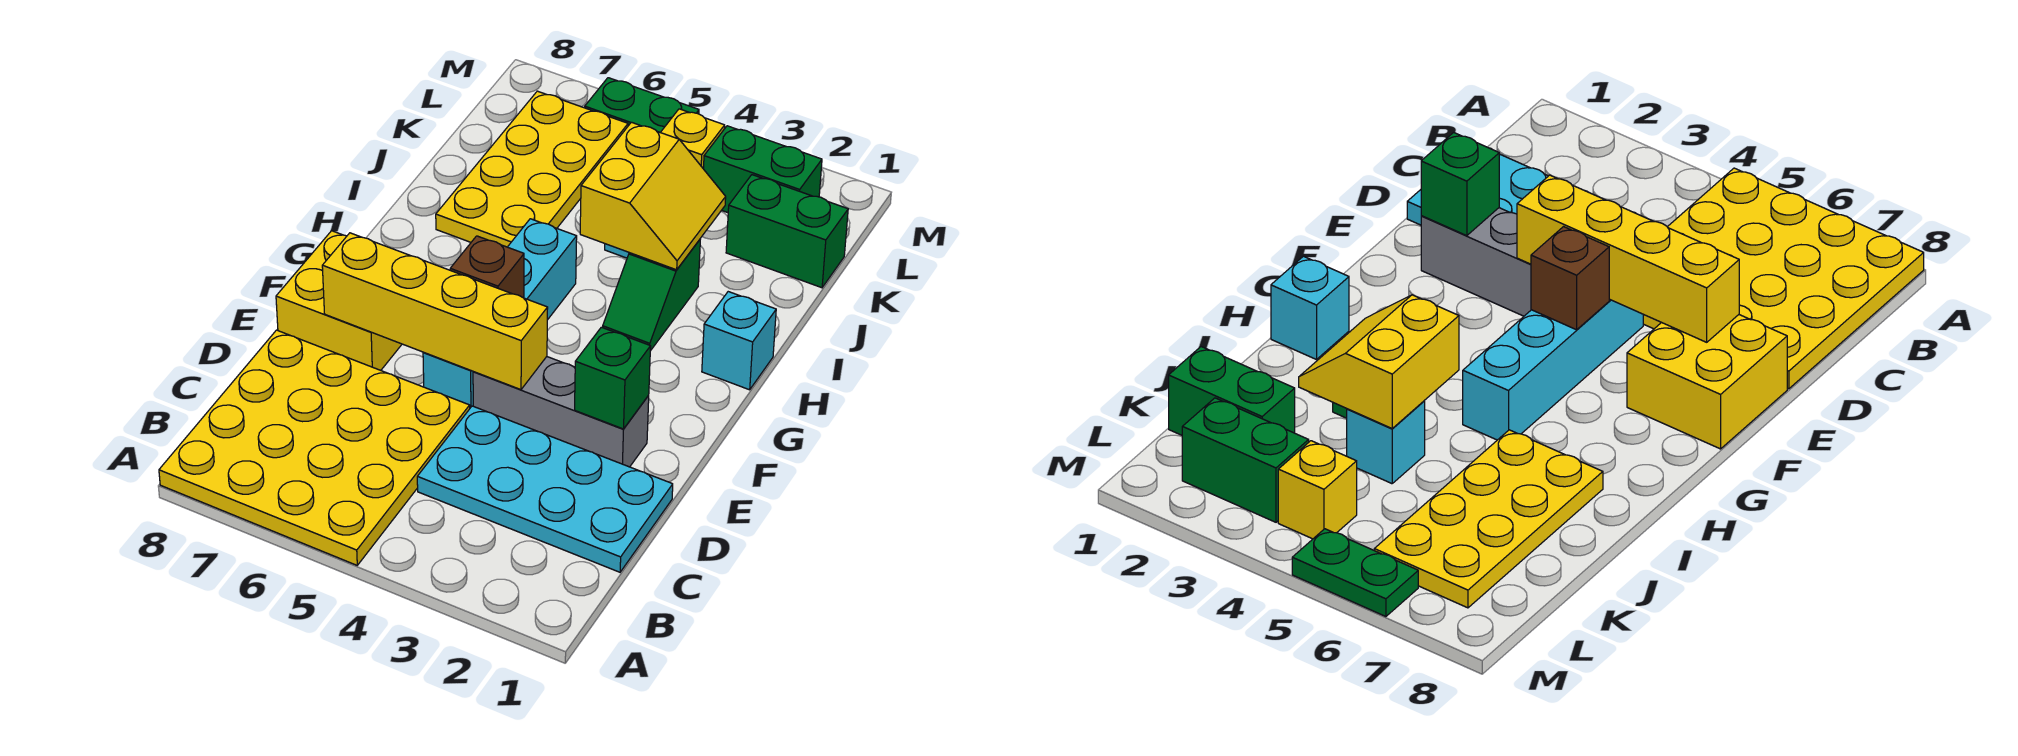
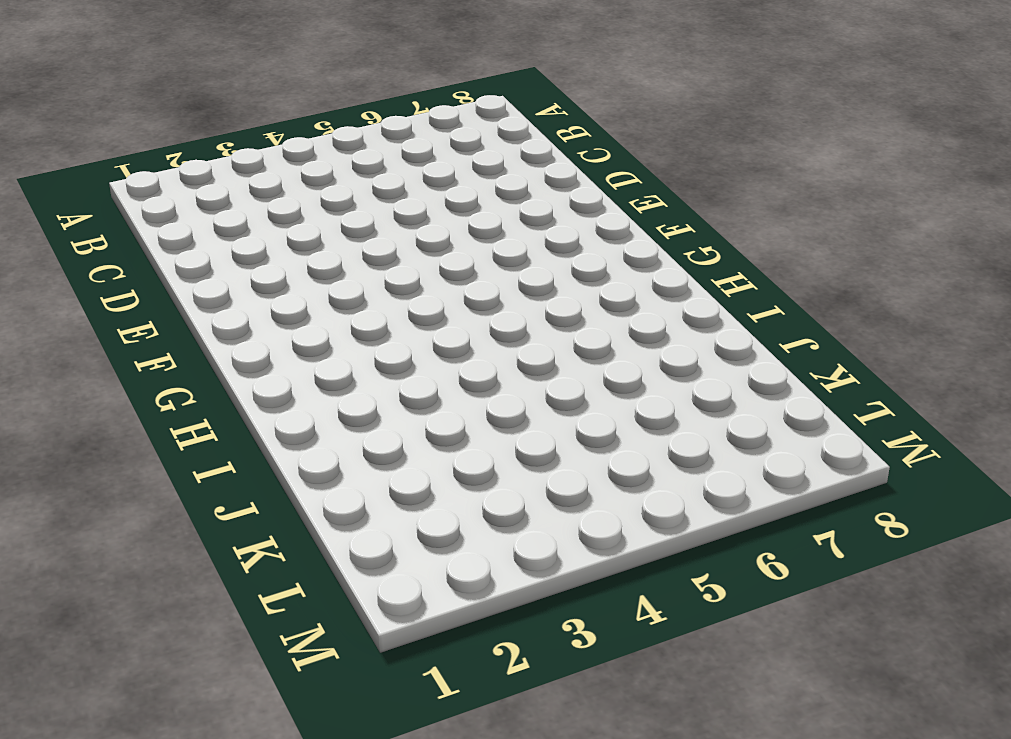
none -> yellow plate A5:D8 level 1
none -> cyan plate C1:D4 level 1
none -> grey brick E2:E4 level 1

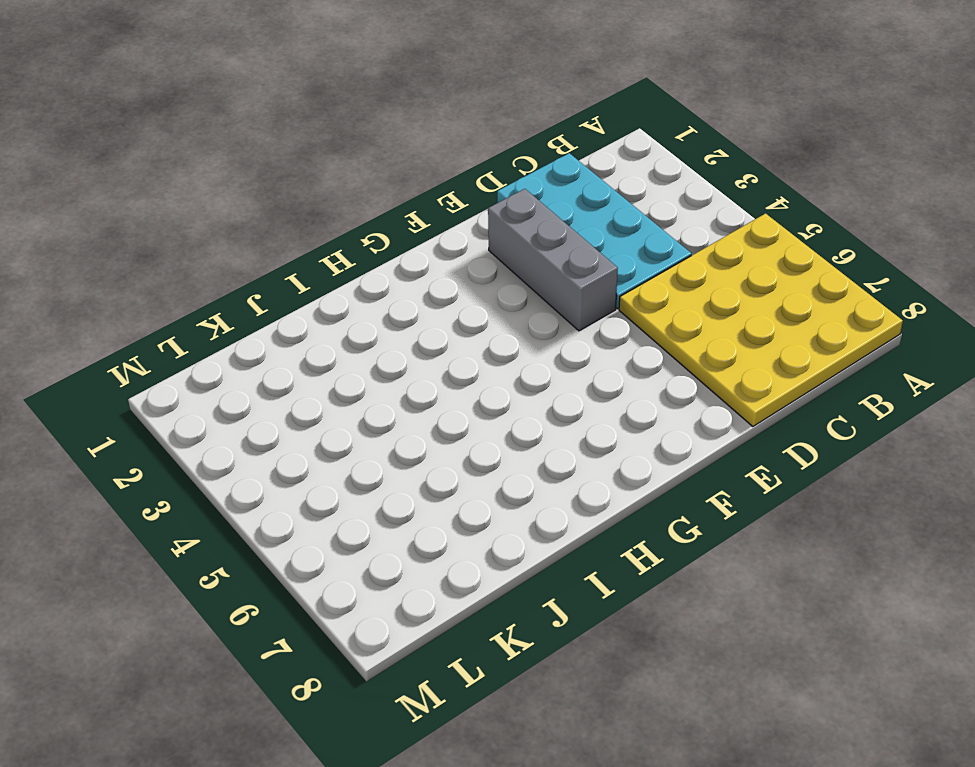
none -> cyan brick E5:H5 level 1
none -> yellow brick E7:F8 level 1
none -> cyan brick H1 level 1

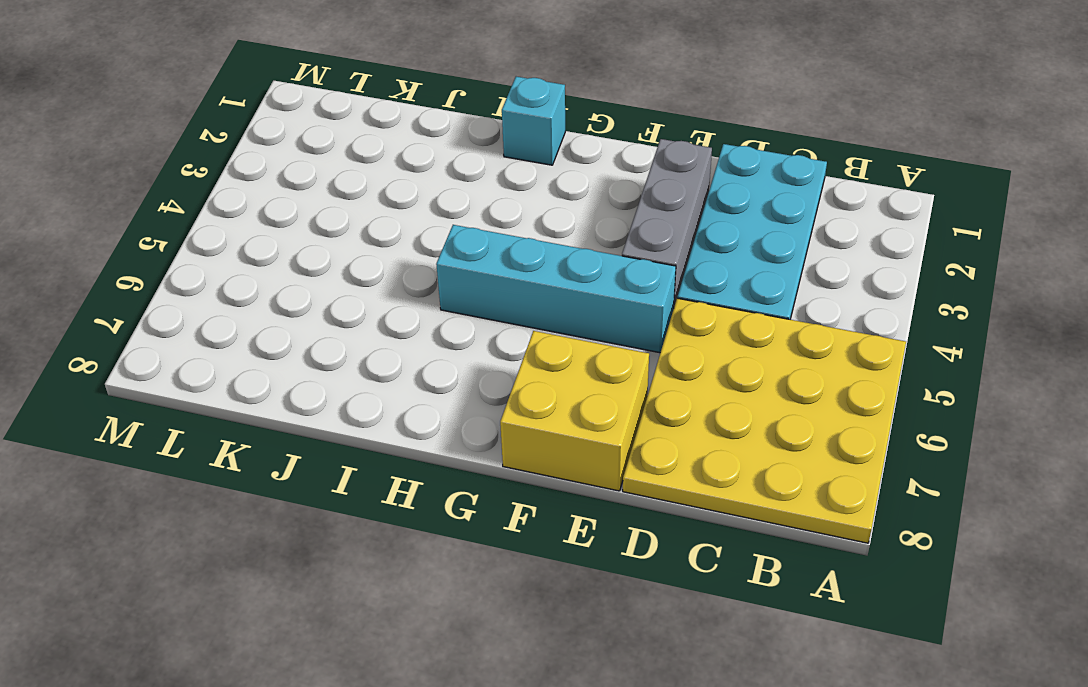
none -> green slope H3:I3 level 1 top I
none -> yellow plate I6:L7 level 1
none -> cyan brick J4 level 1

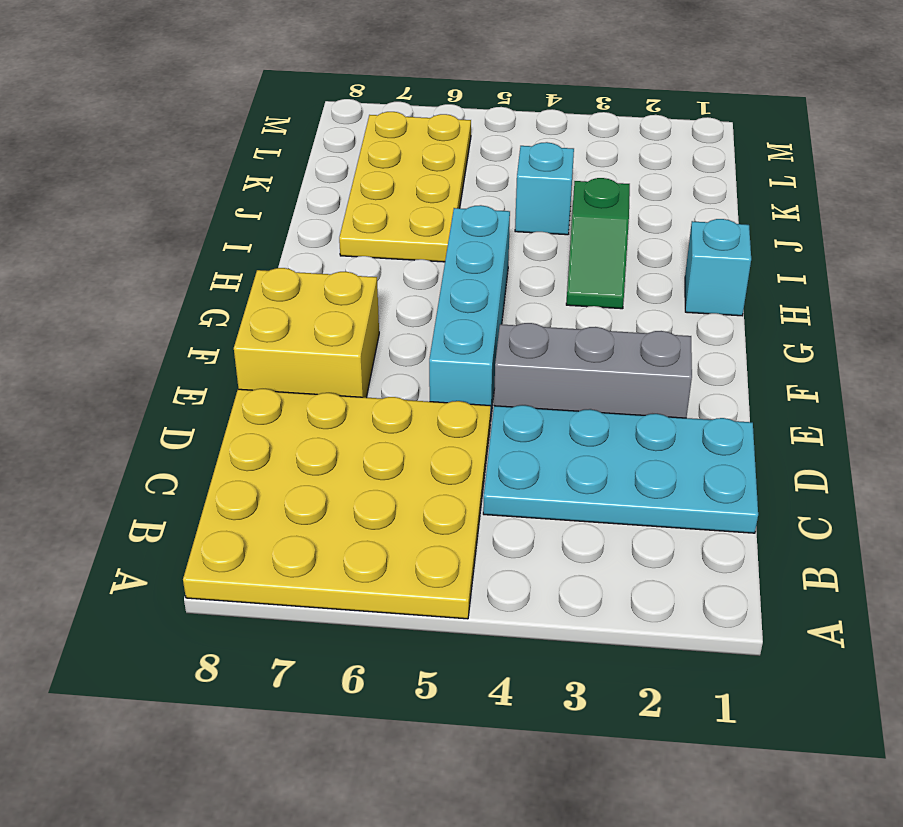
none -> green brick K1:K2 level 1
none -> green brick L2:L3 level 1
none -> yellow brick L4 level 1

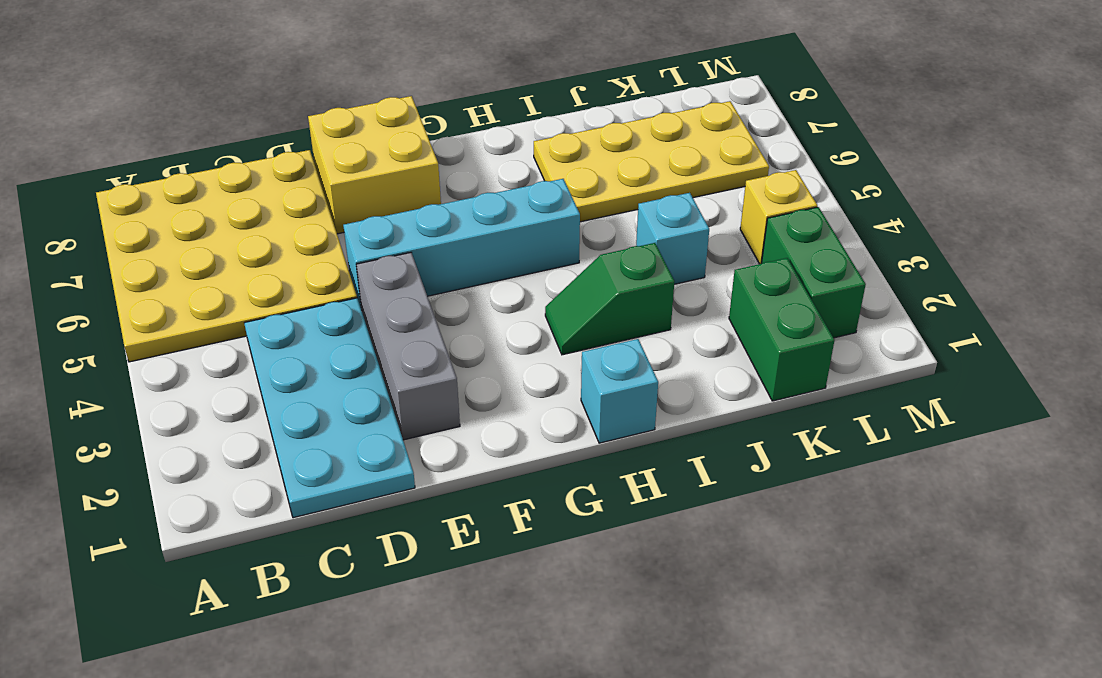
none -> green plate M5:M6 level 1
none -> green brick E2 level 2
none -> yellow brick E4:E7 level 2

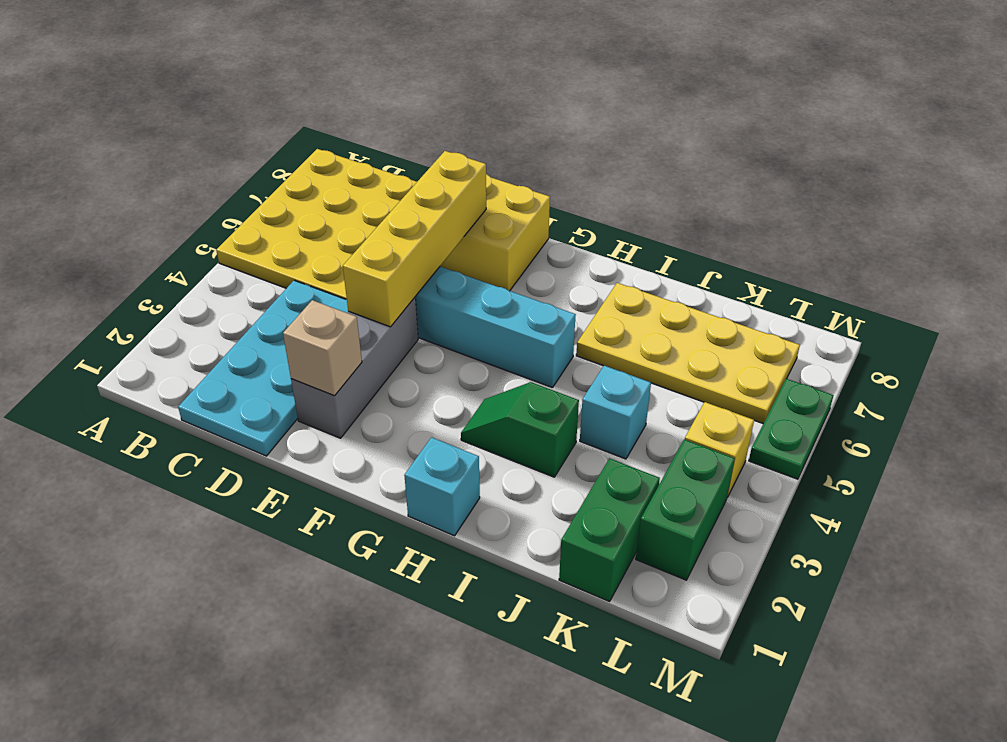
tan brick E2 level 2 -> green brick E2 level 2
none -> brown brick F5 level 2
none -> yellow slope I3:J4 level 2 top 4

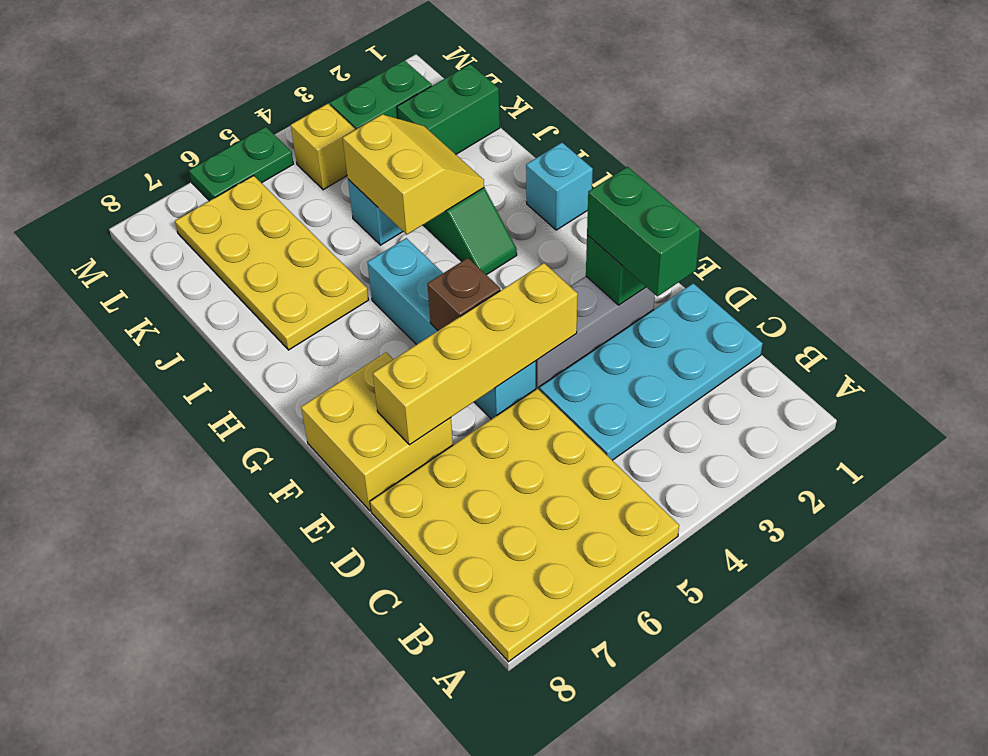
green brick D2:E2 level 3 -> none

